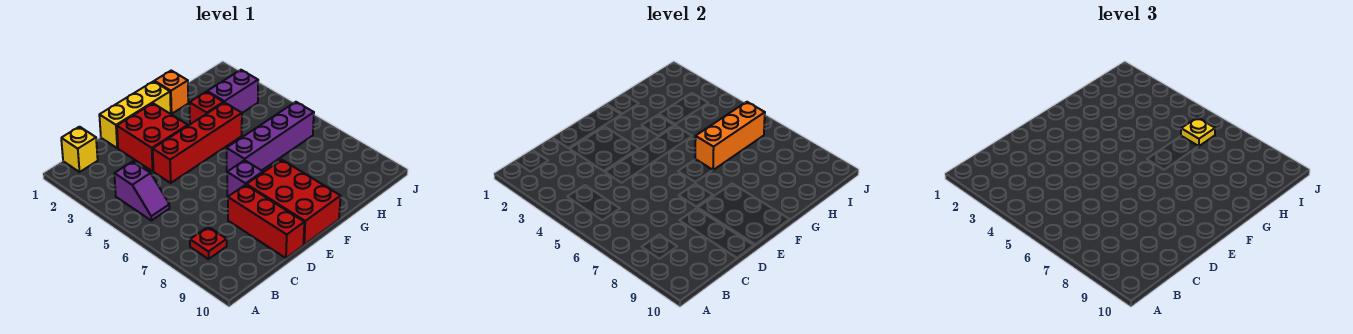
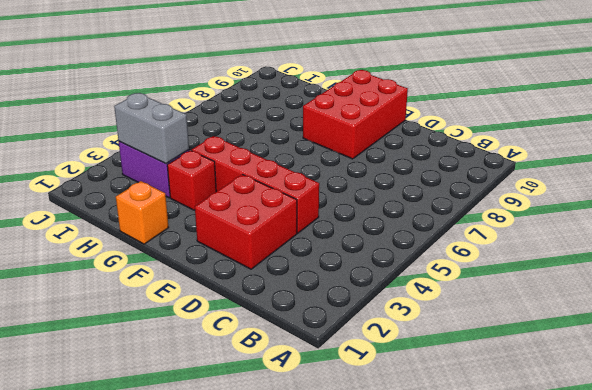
grey brick H3:I3 level 2 -> none
none -> yellow brick B1 level 1
none -> purple slope B4:B5 level 1 top 4
none -> red plate B8 level 1

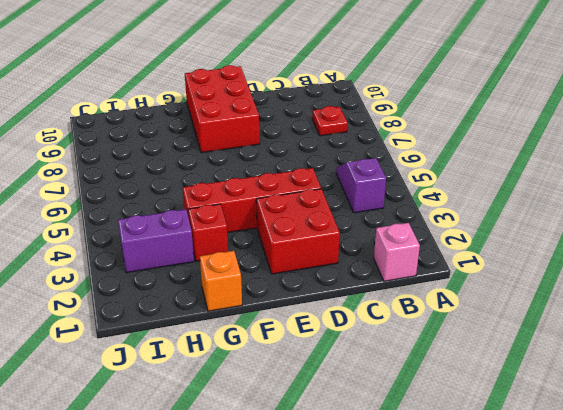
pink brick B1 level 1 -> yellow brick B1 level 1
none -> yellow brick D1:F1 level 1
none -> red brick D8:D10 level 1
none -> purple brick E7 level 1

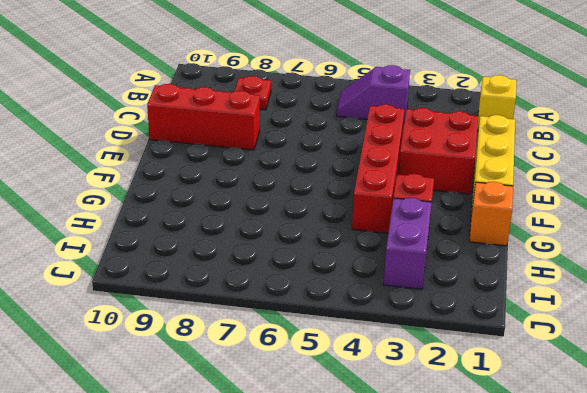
none -> purple brick E7 level 1
none -> red brick E8:F10 level 1
none -> purple brick F6:I6 level 1

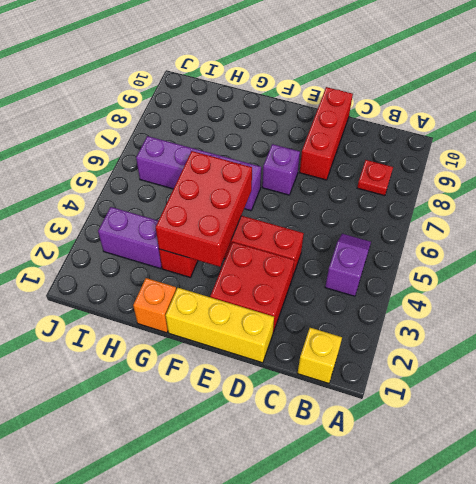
red brick F3:G5 level 2 -> red brick E8:F10 level 1
none -> orange brick G6:I6 level 2
none -> yellow plate I6 level 3

